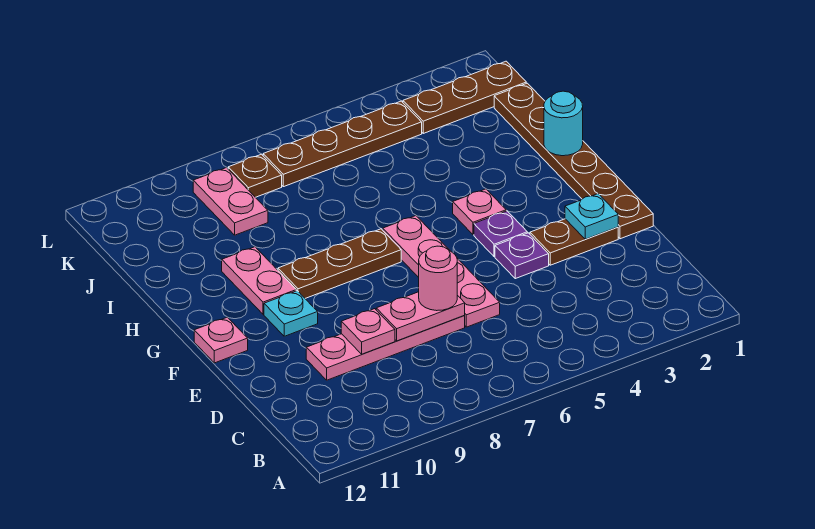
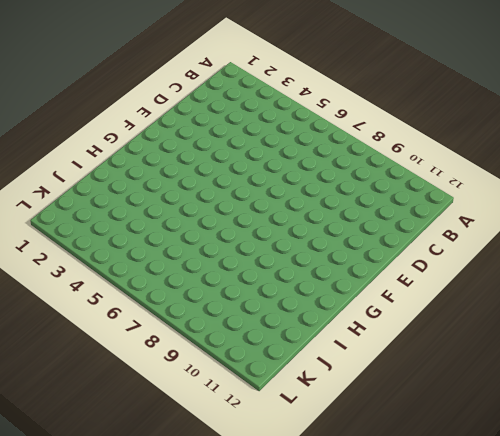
none -> pink plate D6:G6 level 1
none -> pink plate D7:D10 level 1
none -> brown plate E1:J1 level 1

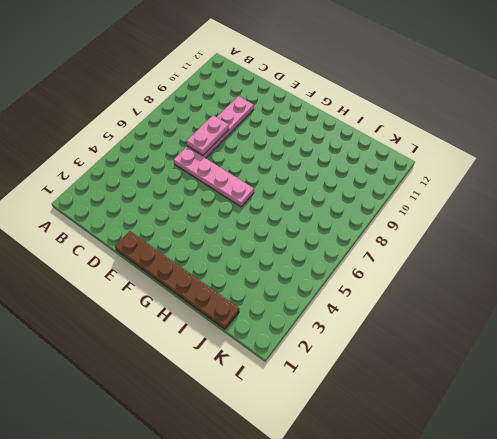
none -> brown plate E2:E3 level 1
none -> purple plate E4 level 1
none -> purple plate F4 level 1

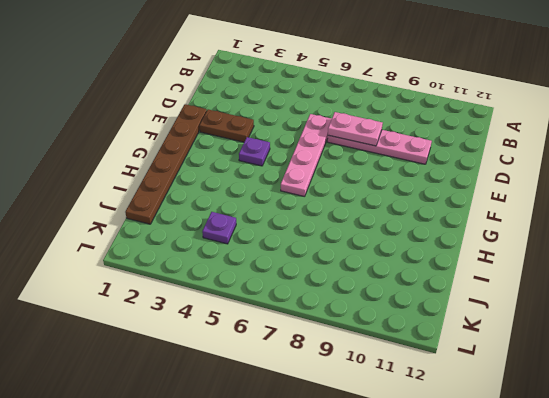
purple plate J4 level 1 -> purple plate E4 level 1
none -> cyan plate F10 level 1
none -> pink plate F12 level 1
none -> pink plate G4 level 1

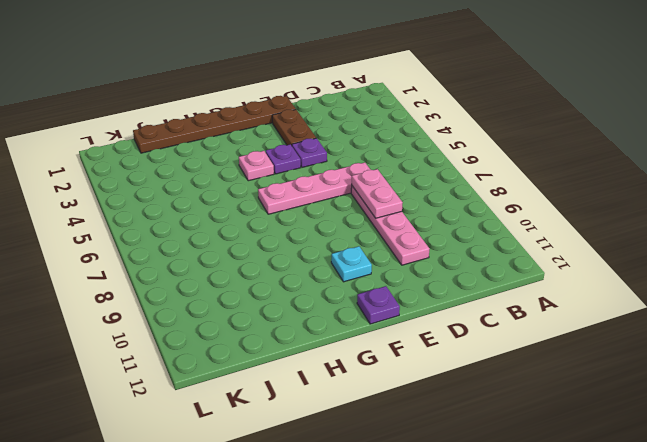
purple plate F12 level 1 -> pink plate F12 level 1
none -> brown plate G7:G9 level 1
none -> pink plate G10:H10 level 1
none -> pink plate J9:K9 level 1

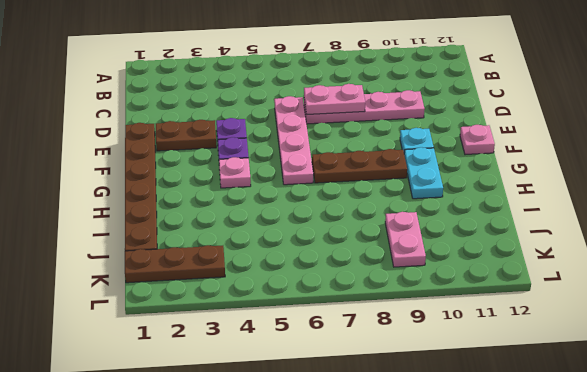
cyan plate G10:H10 level 1 -> pink plate G10:H10 level 1
none -> brown plate K4:K7 level 1
none -> brown plate K8 level 1
none -> pink plate D9 level 2

